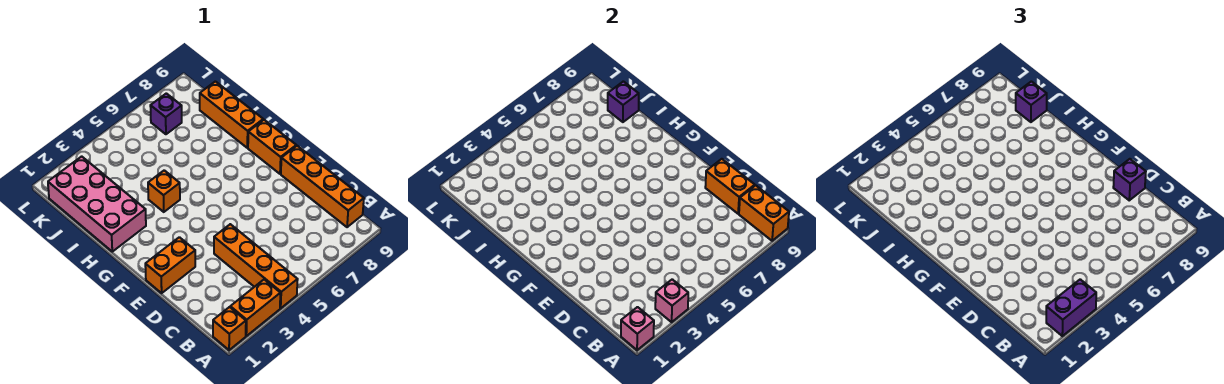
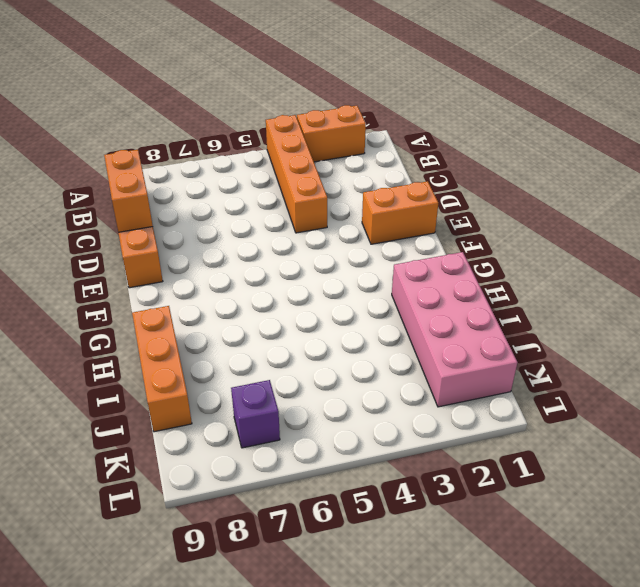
none -> orange brick A1 level 1
none -> orange brick F9:G9 level 1
none -> orange brick H4 level 1

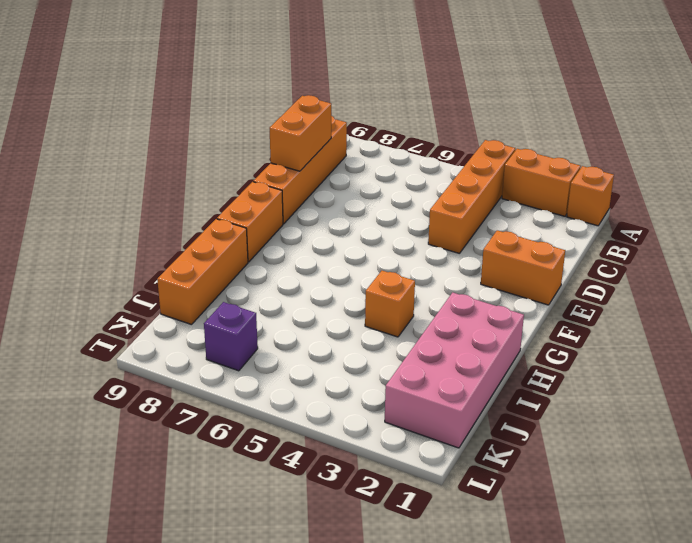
none -> pink brick A1 level 2
none -> pink brick A3 level 2
none -> orange brick A9:B9 level 2

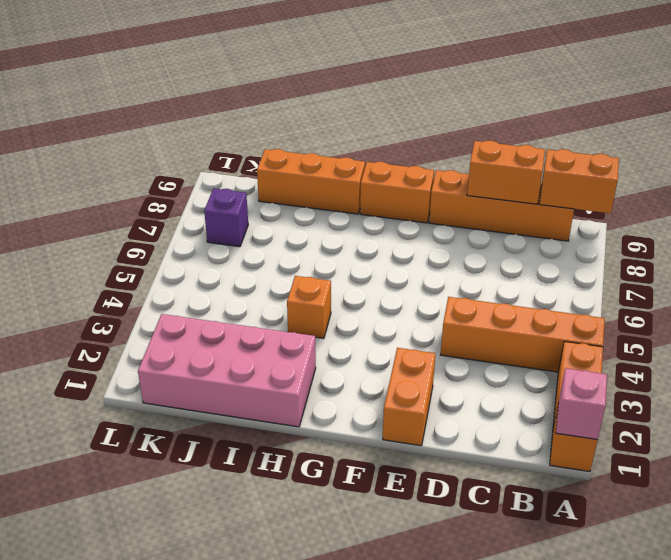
none -> pink brick A3 level 2
none -> purple brick J9 level 2
none -> purple brick A2:A3 level 3

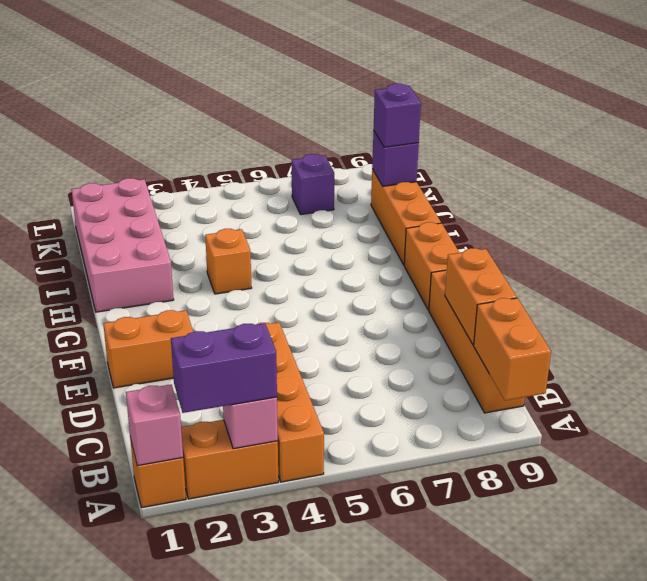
none -> purple brick D9 level 3

